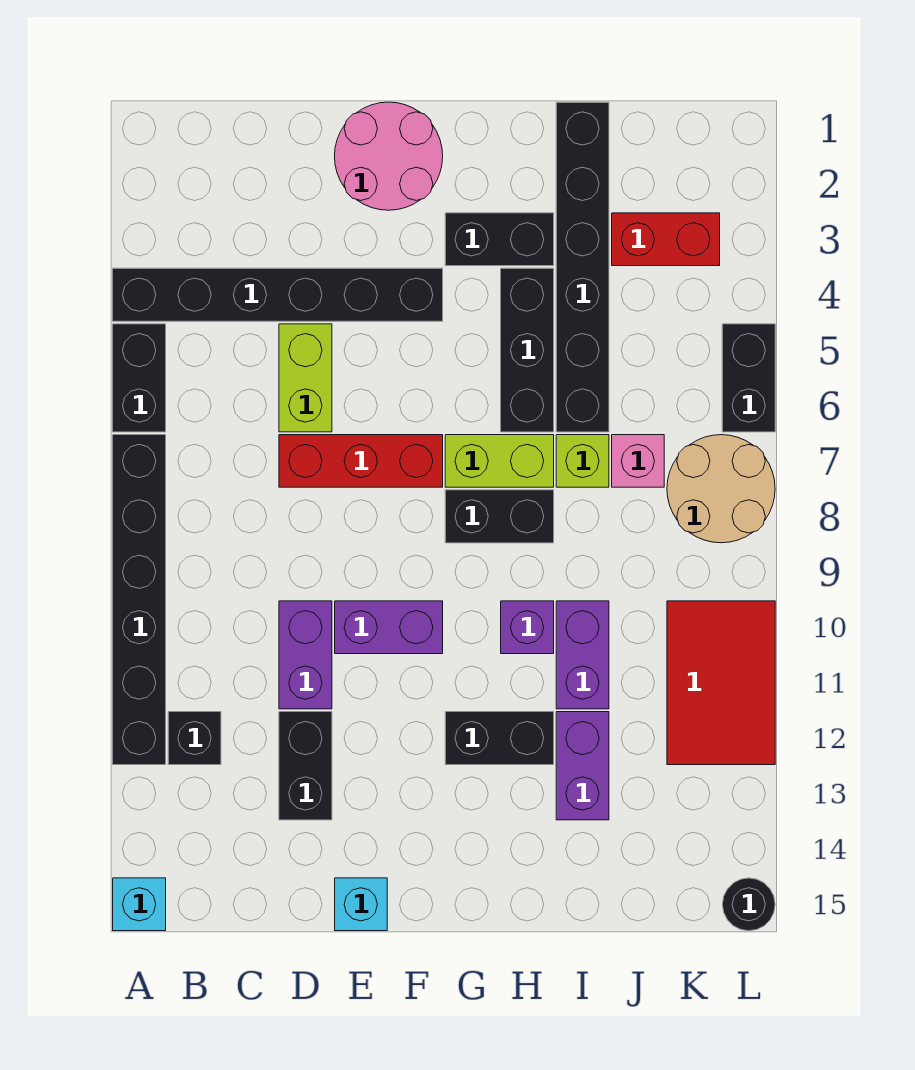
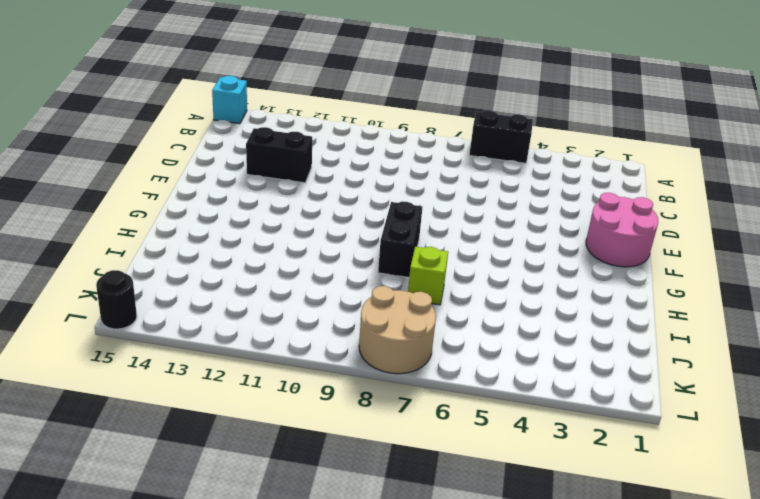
none -> black brick A4:F4 level 1
none -> black brick A7:A12 level 1
none -> black brick B12 level 1

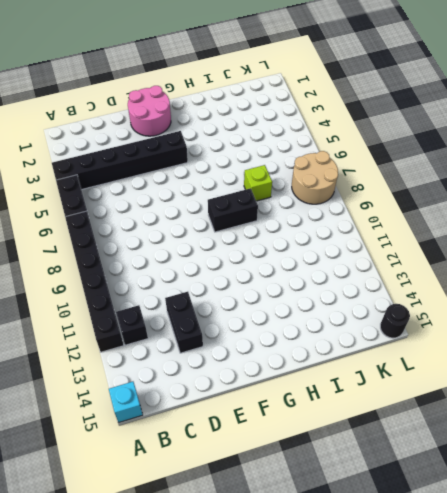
none -> lime brick D5:D6 level 1
none -> red brick D7:F7 level 1
none -> purple brick D10:D11 level 1

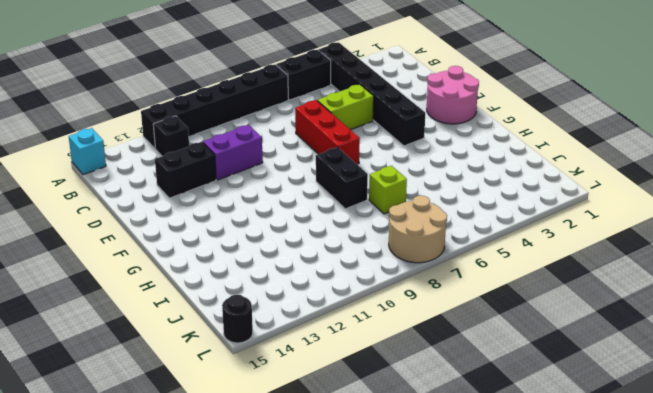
none -> purple brick E10:F10 level 1
none -> cyan brick E15 level 1
none -> black brick G3:H3 level 1

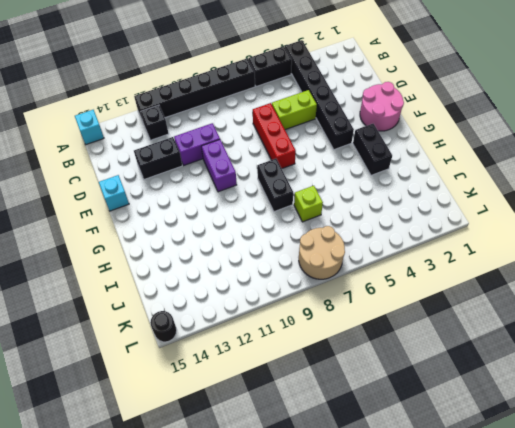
none -> lime brick G7:H7 level 1
none -> black brick G12:H12 level 1
none -> black brick H4:H6 level 1

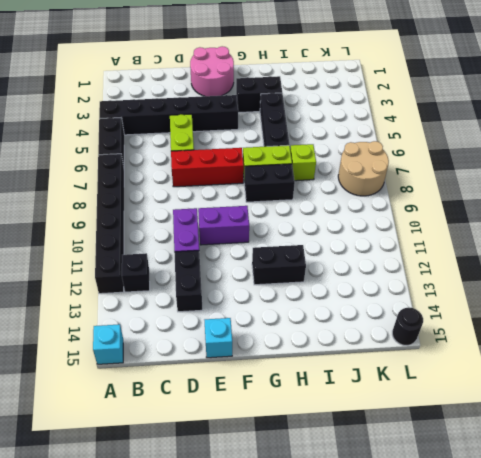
none -> purple brick H10 level 1
none -> black brick I1:I6 level 1
none -> purple brick I10:I11 level 1

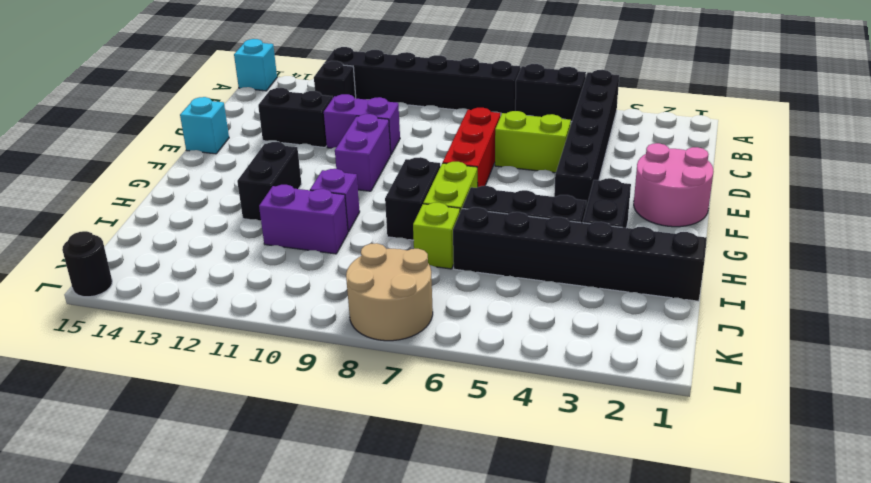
none -> purple brick I12:I13 level 1
none -> red brick J3:K3 level 1
none -> pink brick J7 level 1

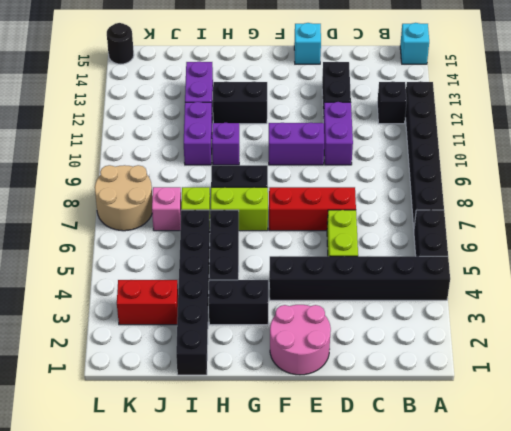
none -> red tile K10:L12 level 1
none -> black brick L5:L6 level 1

